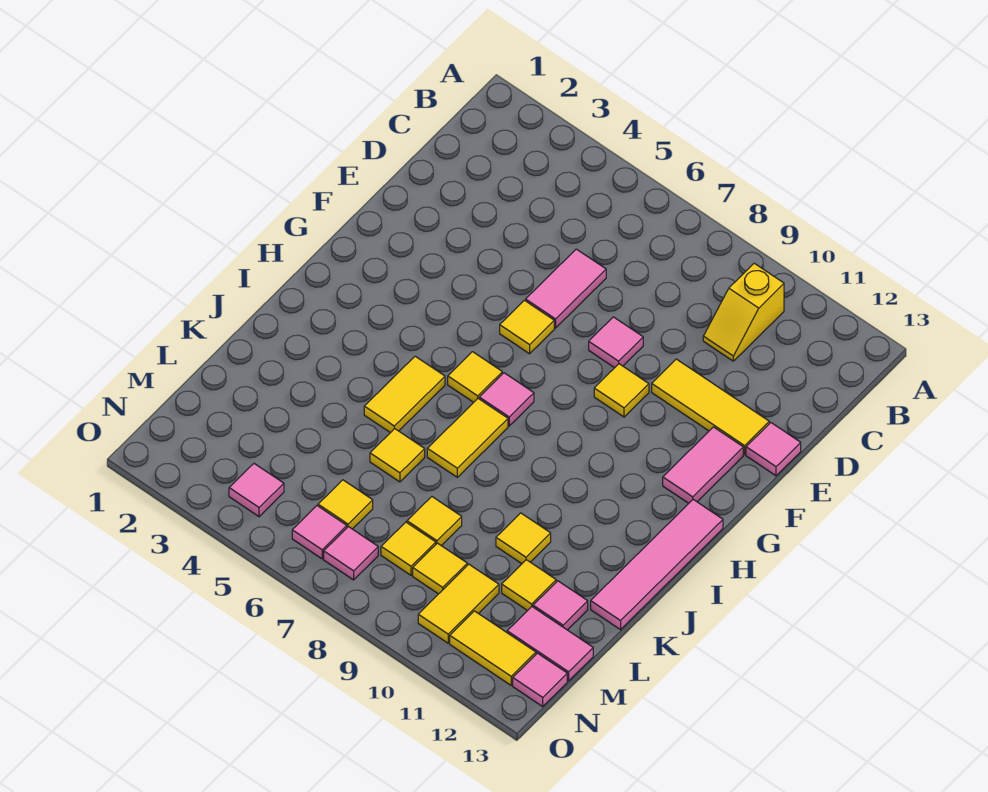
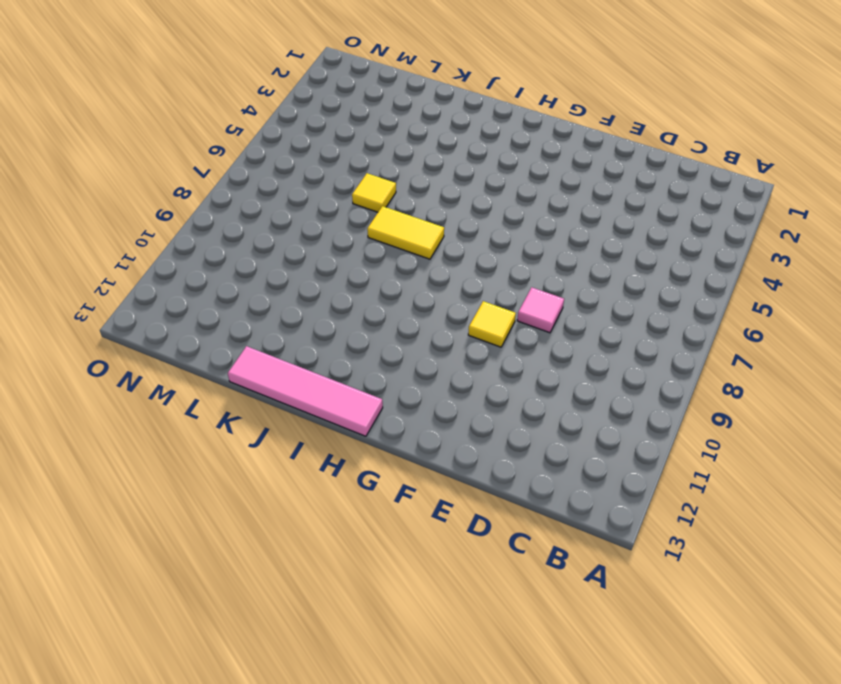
none -> yellow slope B10:C10 level 1 top B
none -> pink tile D6:E6 level 1
none -> yellow tile E10:E12 level 1

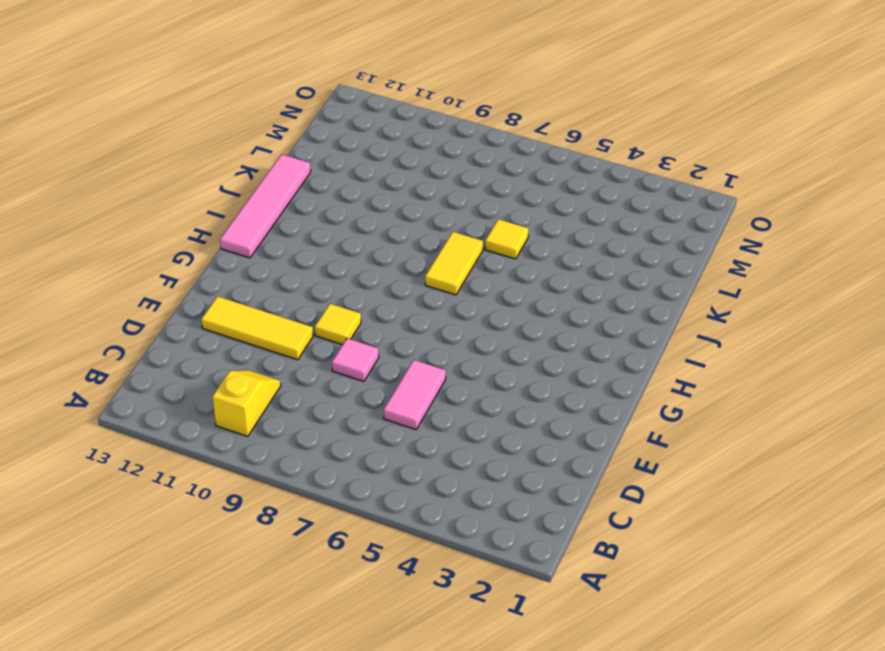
none -> pink tile E13 level 1
none -> yellow tile F6 level 1
none -> pink tile F12:G12 level 1

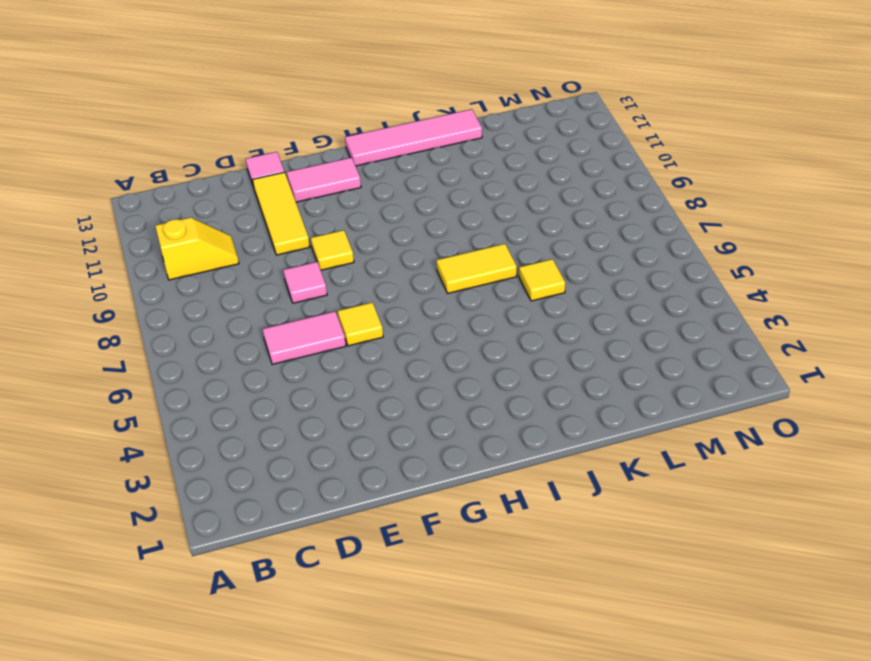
none -> yellow tile H6 level 1
none -> pink tile H7 level 1
none -> yellow tile I5:J5 level 1

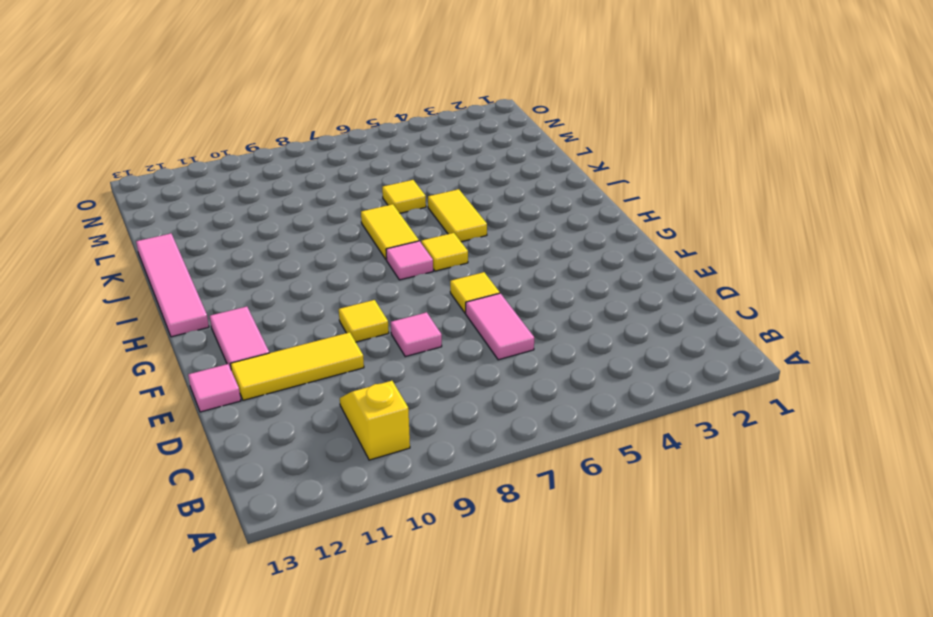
none -> yellow tile K10 level 1
none -> yellow tile L8 level 1
none -> yellow tile L11 level 1

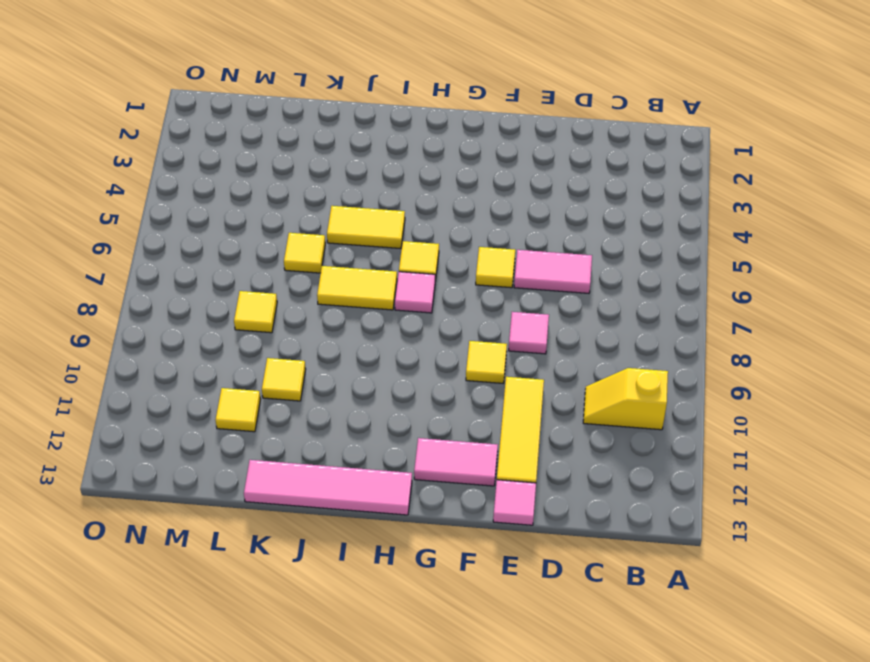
none -> pink tile L12 level 1
none -> yellow tile M6 level 1
none -> yellow tile M8 level 1

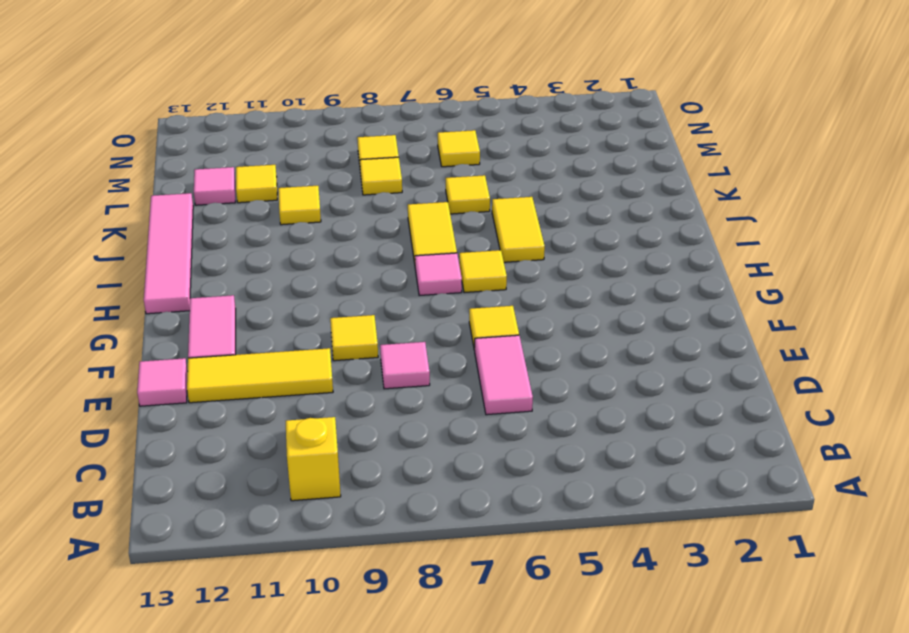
none -> yellow tile M9 level 1
none -> yellow tile M10:N10 level 1
none -> pink tile M12:M13 level 1

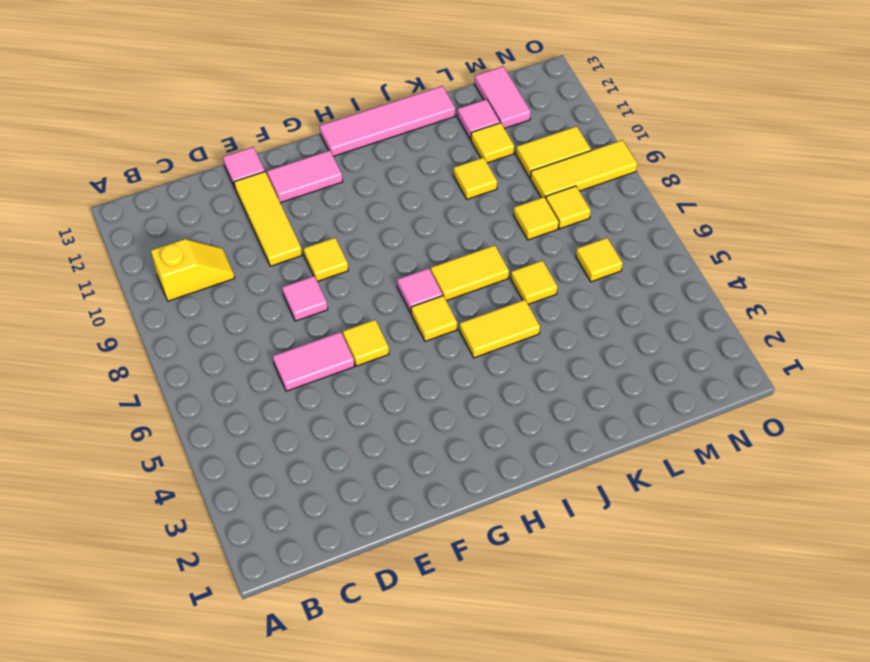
yellow tile M9:O9 level 1 -> yellow tile M9 level 1
none -> pink tile N4 level 1
none -> pink tile N6 level 1
none -> pink tile N7 level 1

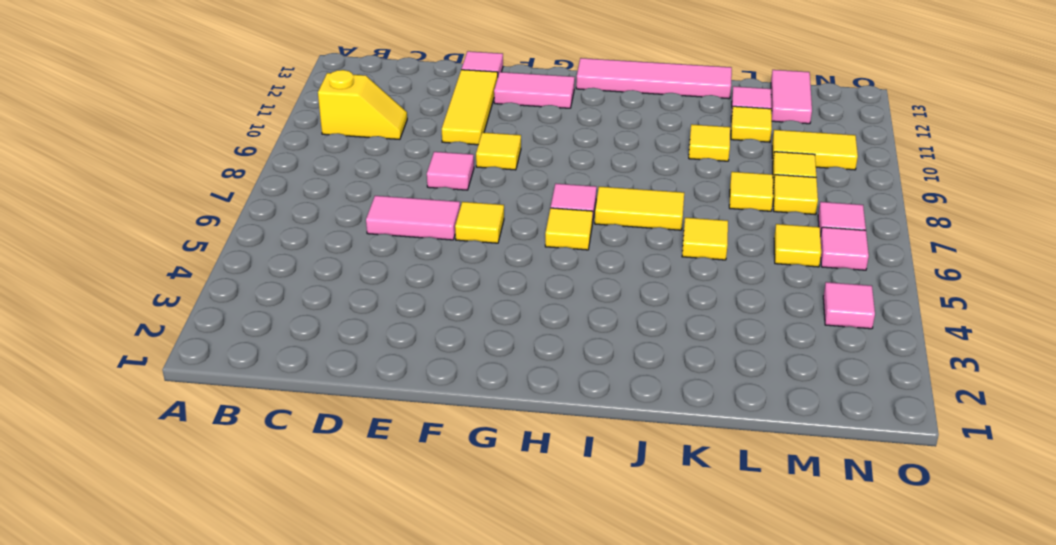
none -> yellow tile I5:J5 level 1
none -> yellow tile N11:N12 level 1
none -> pink tile N13 level 1

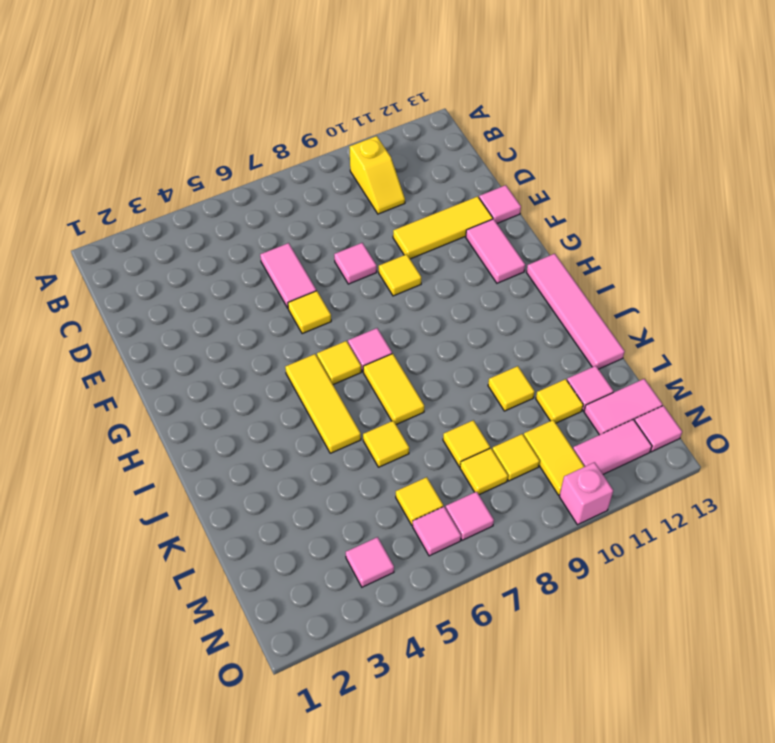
yellow tile H5:J5 level 1 -> yellow tile I5:J5 level 1
pink tile N11:N12 level 1 -> yellow tile N11:N12 level 1
pink brick O10 level 1 -> none

